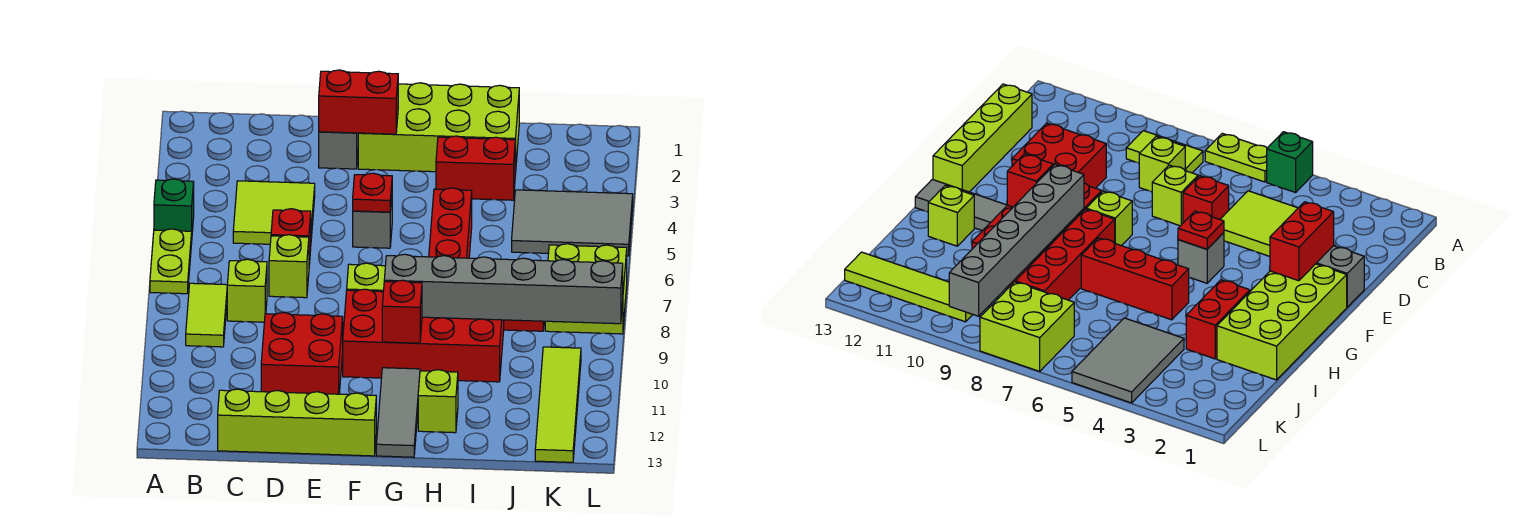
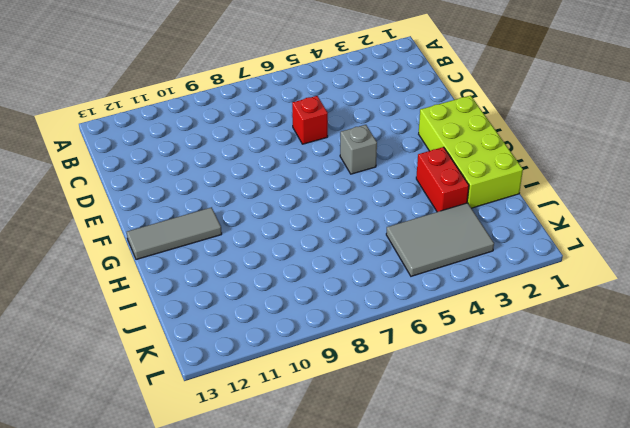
grey tile J3:K5 level 1 -> grey tile J4:L5 level 1
none -> green brick A5 level 1
none -> lime plate A6:A7 level 1
none -> lime tile B8:B9 level 1

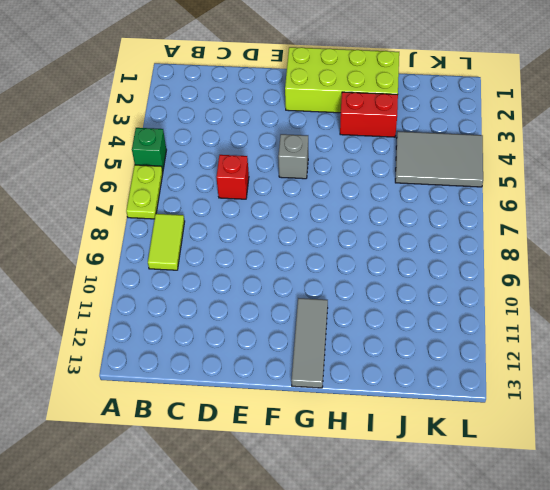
none -> lime tile C4:D5 level 1
none -> lime brick C8 level 1
none -> lime brick C13:F13 level 1

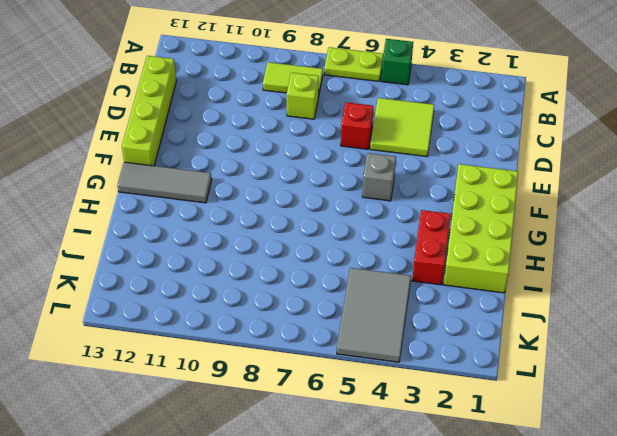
none -> lime brick D7 level 1
none -> red brick D10:E11 level 1
none -> grey brick E1:E2 level 1

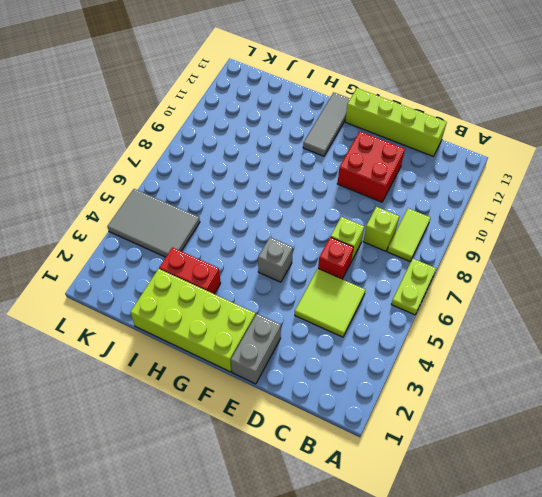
none -> green brick A5 level 1
none -> lime brick F8 level 1
none -> red brick F9:I10 level 1

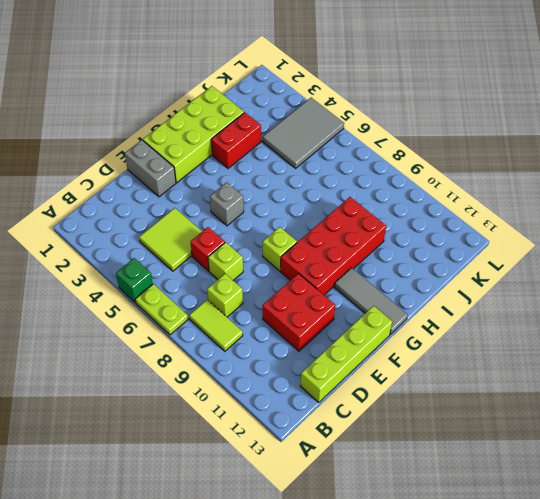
none -> red brick G8:J8 level 1
none -> red brick H5:H7 level 1
none -> lime brick H12 level 1

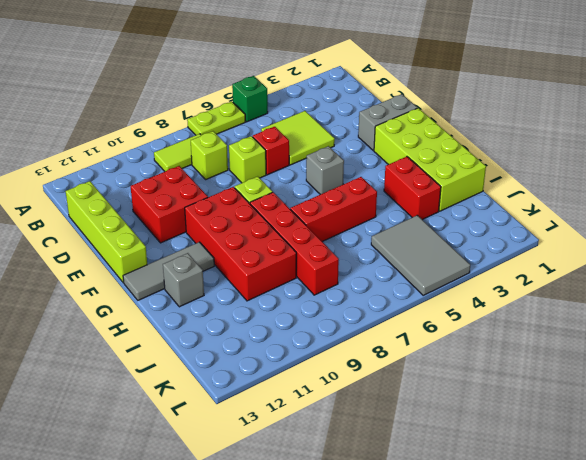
grey brick H12 level 1 -> lime brick H12 level 1
none -> lime brick K7:L8 level 1
none -> lime tile K10:K13 level 1
none -> red brick E2:F2 level 2

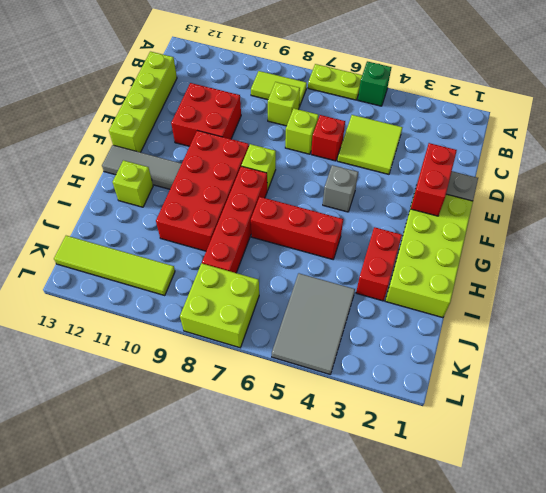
none -> red plate F5 level 2
none -> grey brick G9:L9 level 2
none -> red brick G10 level 2

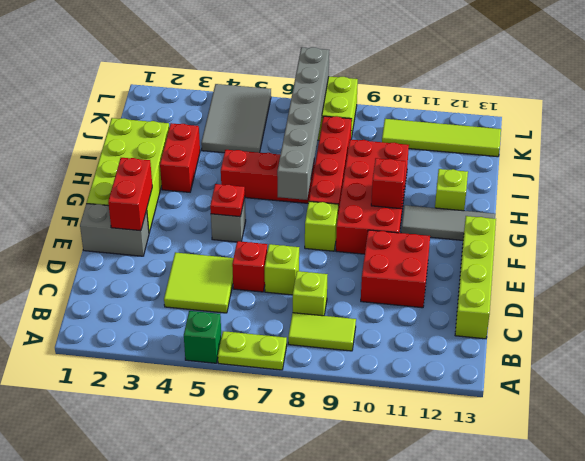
grey brick G7:L7 level 2 -> grey brick G9:L9 level 2

